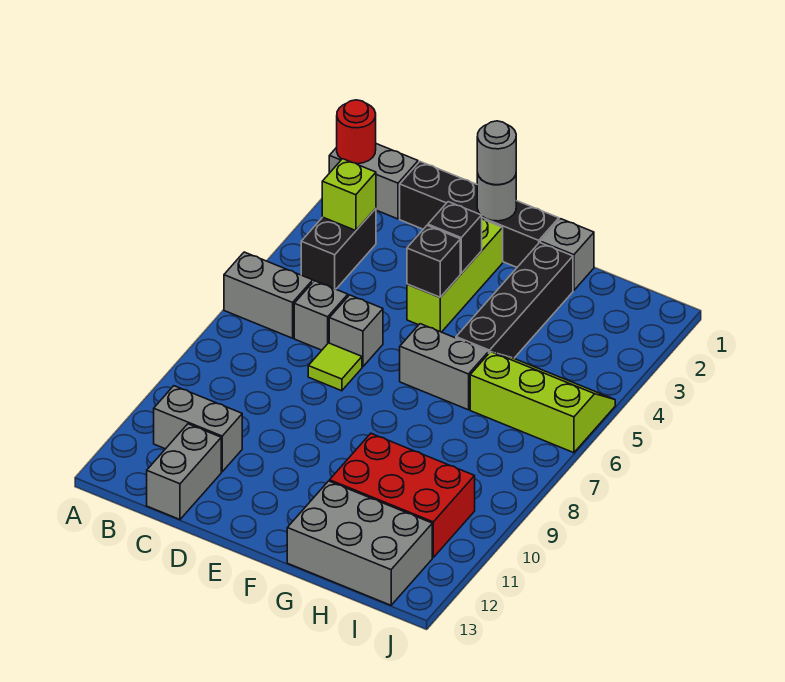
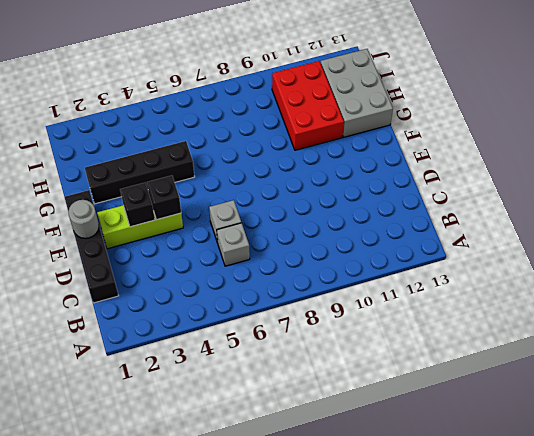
none -> grey brick A1:B1 level 1
none -> grey brick A6:B6 level 1
none -> black brick B3:B4 level 1

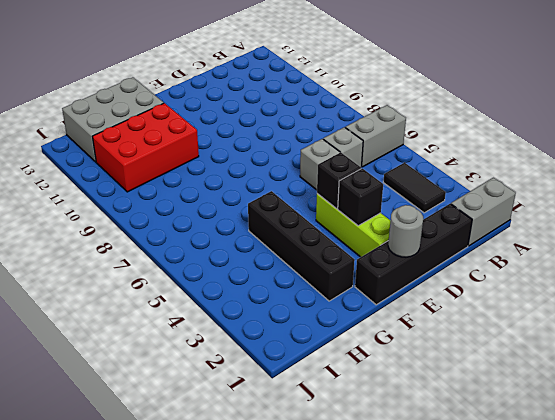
black tile B3:B4 level 1 -> black brick B3:B4 level 1
none -> grey brick B11:C11 level 1
none -> grey brick C12:C13 level 1
none -> lime tile D7 level 1

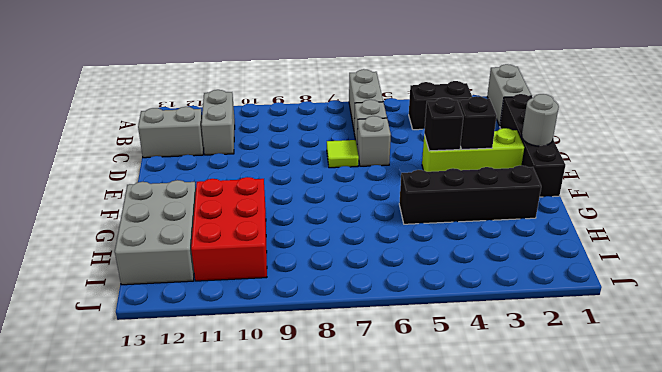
none -> grey brick F6:G6 level 1
none -> grey brick G1 level 1
none -> lime slope H5:J6 level 1 top 6

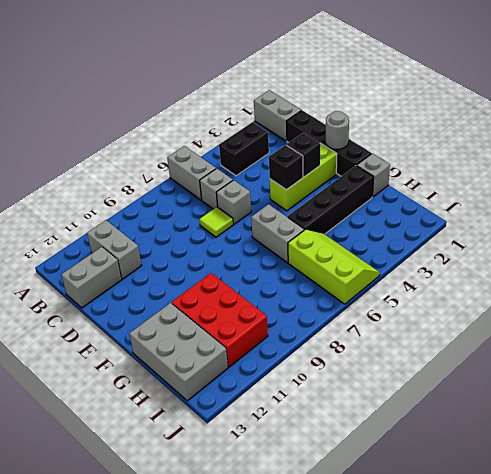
none -> red round brick A1 level 2
none -> lime brick B3 level 2
none -> grey round brick E1 level 3

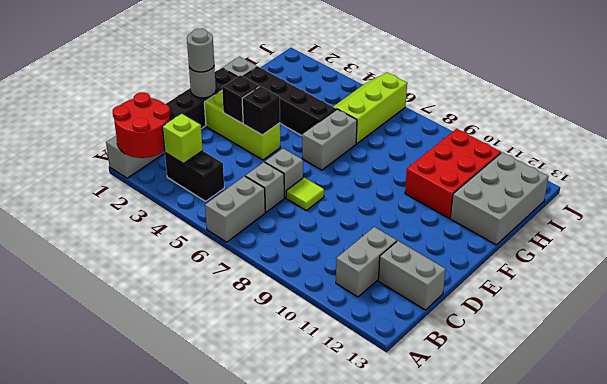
red round brick A1:B2 level 2 -> red round brick A1 level 2

